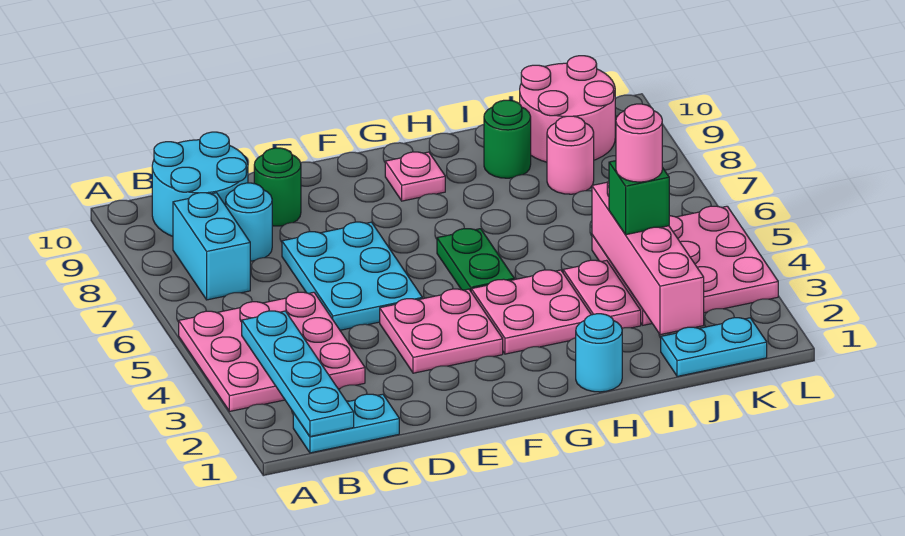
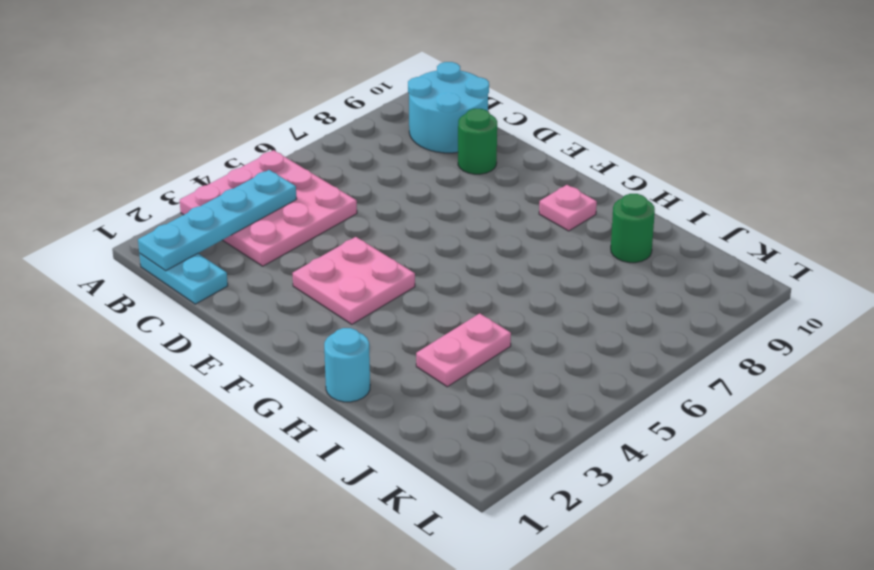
none -> cyan brick B7:B8 level 1
none -> cyan round brick C8 level 1
none -> cyan plate D5:E7 level 1

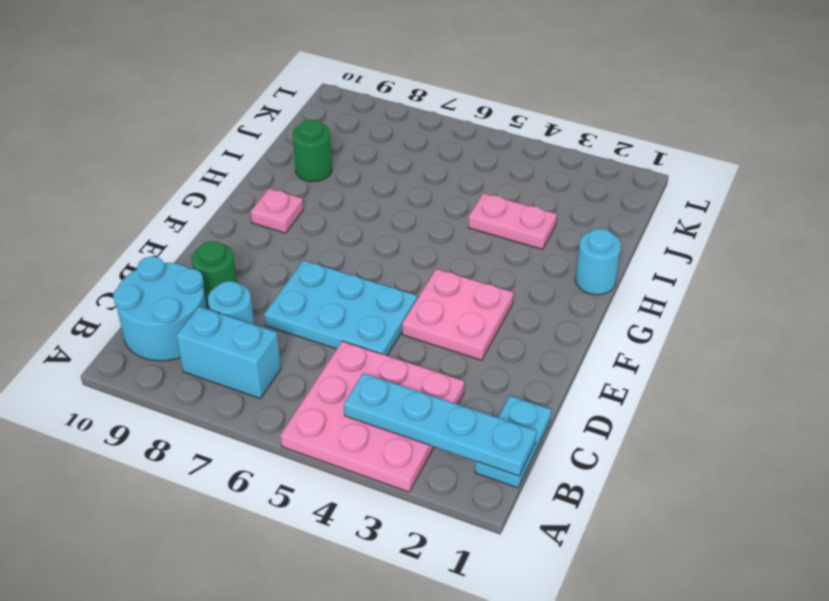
none -> pink plate G3:H4 level 1
none -> green plate G5:G6 level 1
none -> cyan plate J1:K1 level 1

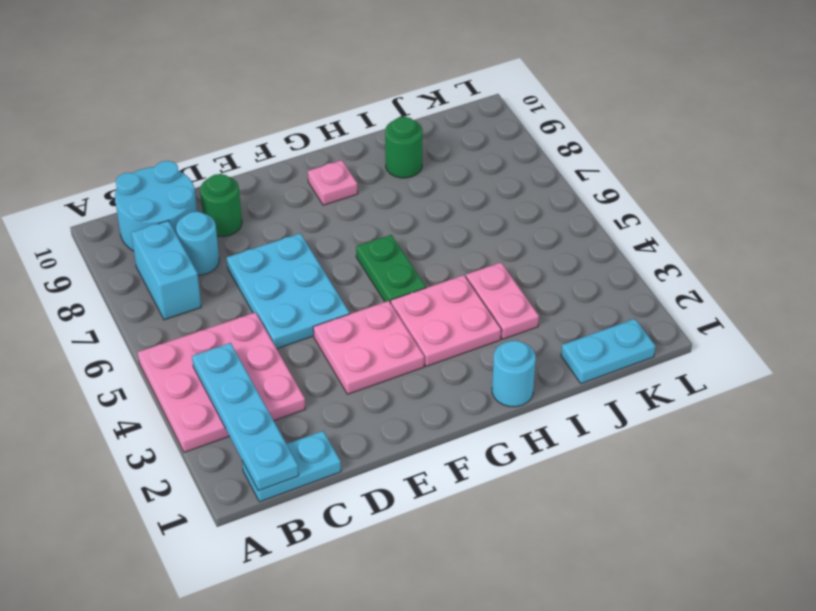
none -> pink plate J3:L5 level 1
none -> pink round brick J8 level 1
none -> pink round brick J9:K10 level 1

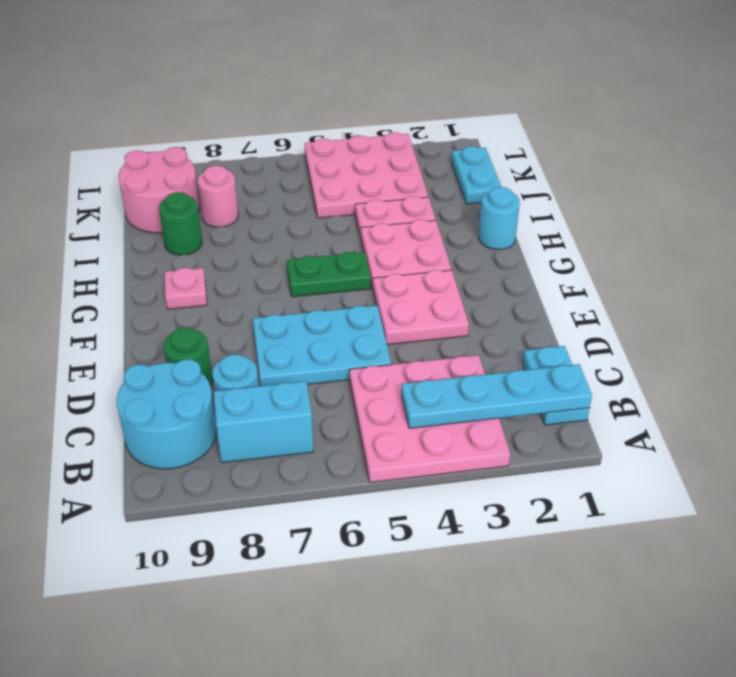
none -> pink brick J2:J5 level 2
none -> green brick J4 level 3
none -> pink round brick J4 level 4

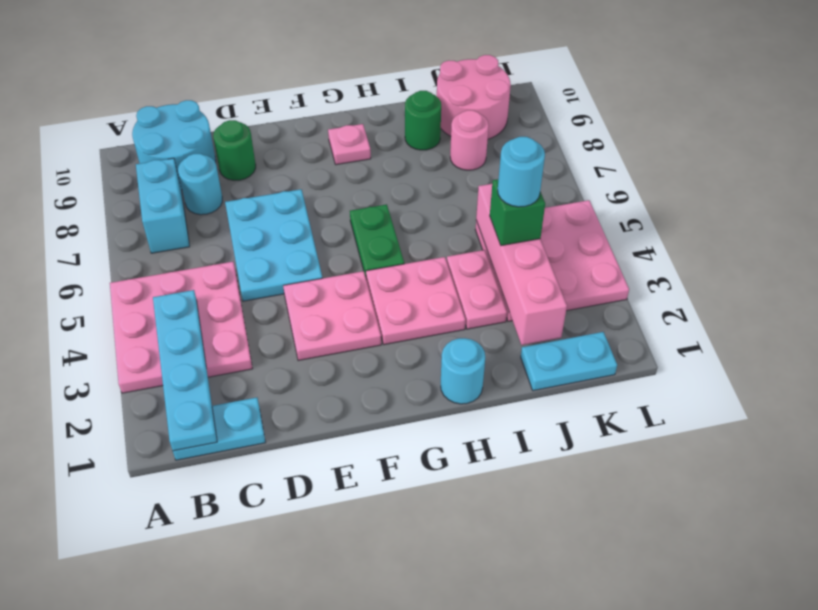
cyan round brick J4 level 4 -> pink round brick J4 level 4

